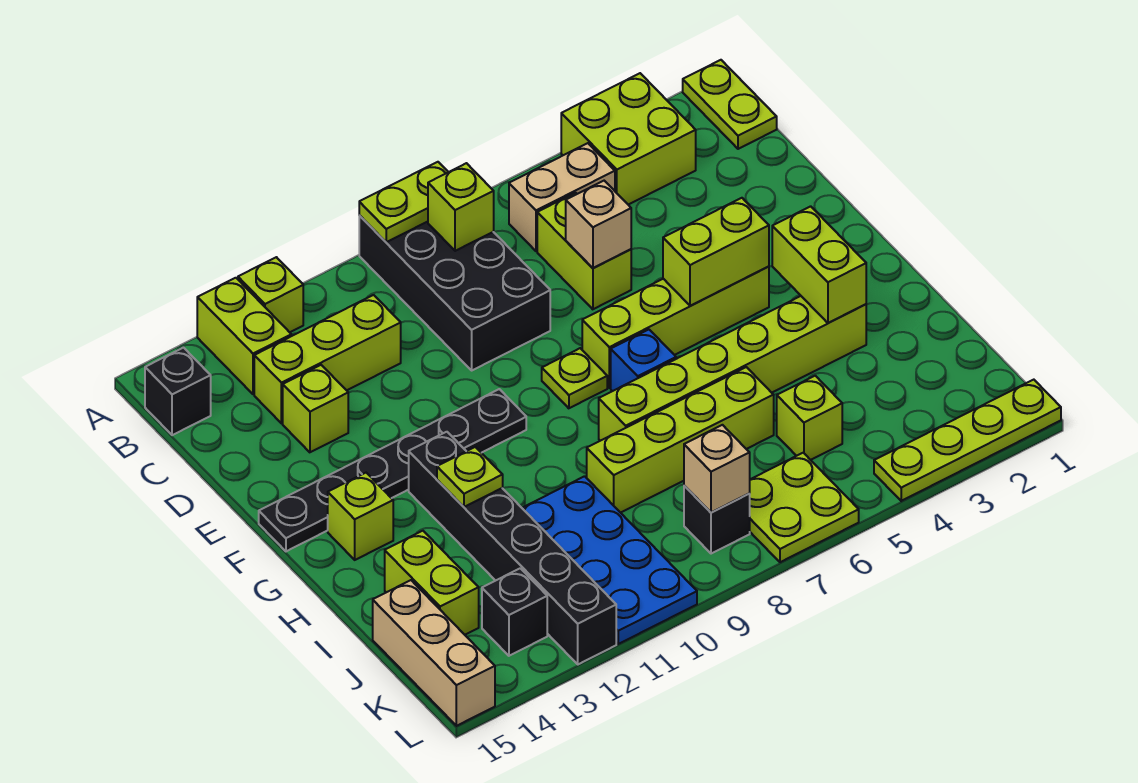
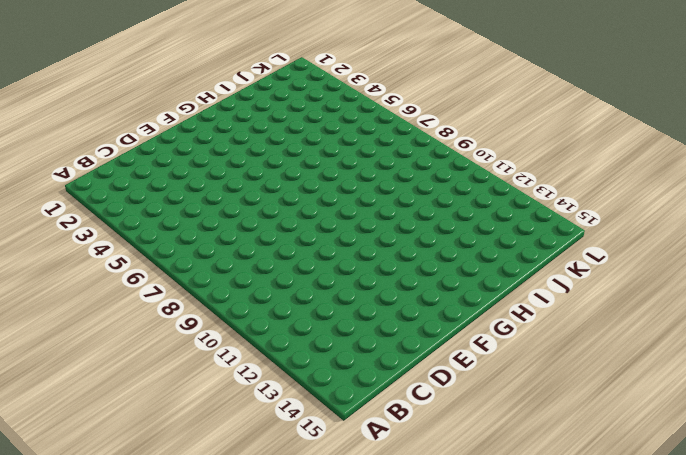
none -> lime plate A1:B1 level 1
none -> lime brick A3:B4 level 1
none -> black brick A8:D9 level 1
none -> lime brick A12 level 1

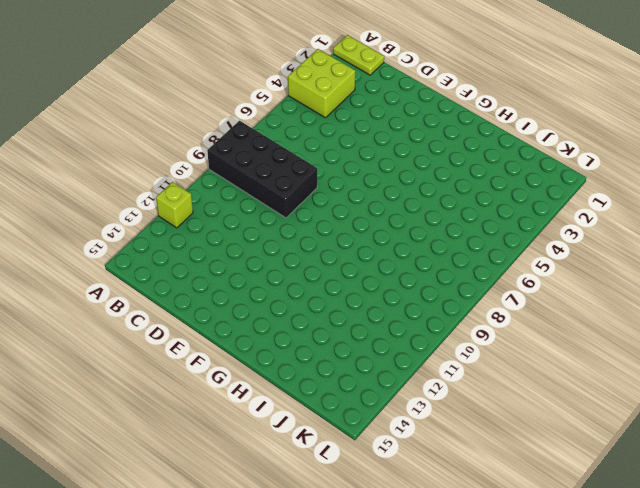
none -> lime brick A13:B13 level 1
none -> tan brick B5:B6 level 1
none -> black brick B15 level 1
none -> lime brick C6:D6 level 1

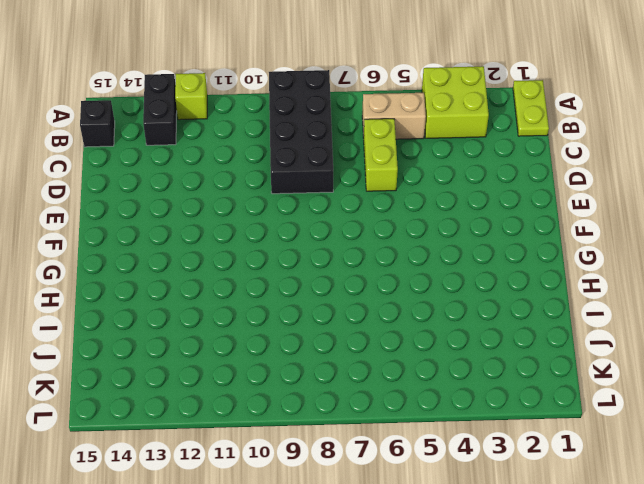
black brick A13:B13 level 1 -> lime brick A13:B13 level 1
none -> lime brick C11:C13 level 1
none -> lime brick D13 level 1
none -> lime brick F4:F7 level 1
none -> lime plate F8 level 1

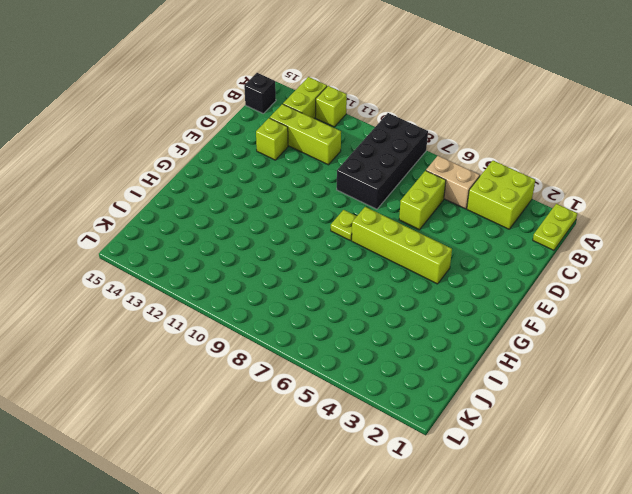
none -> black plate F10:F15 level 1
none -> blue brick G7 level 1
none -> black brick G12:L12 level 1
none -> lime brick G14 level 1

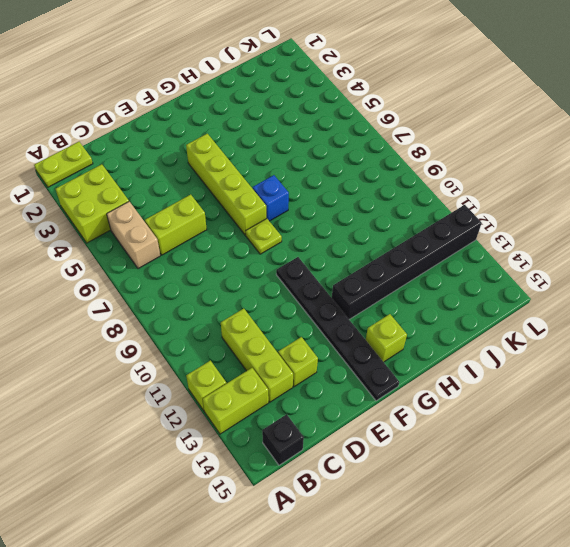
none -> black brick A8:D9 level 1
none -> lime brick H3:H8 level 1
none -> lime brick I6:I9 level 1
none -> blue plate I10:L11 level 1

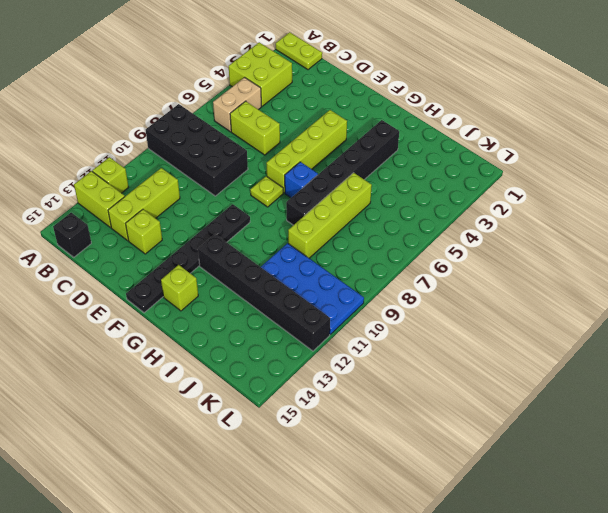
black brick H3:H8 level 1 -> lime brick H3:H8 level 1
none -> lime brick I14:J14 level 1
none -> lime brick J5 level 1
none -> tan brick J15:L15 level 1
none -> lime plate K6:L7 level 1

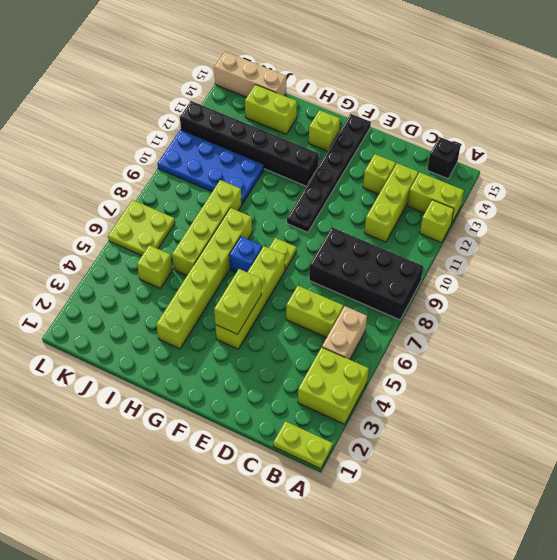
none -> black brick K8 level 1
none -> black brick K13 level 1
none -> lime plate L1:L4 level 1
none -> lime plate A8:A9 level 2

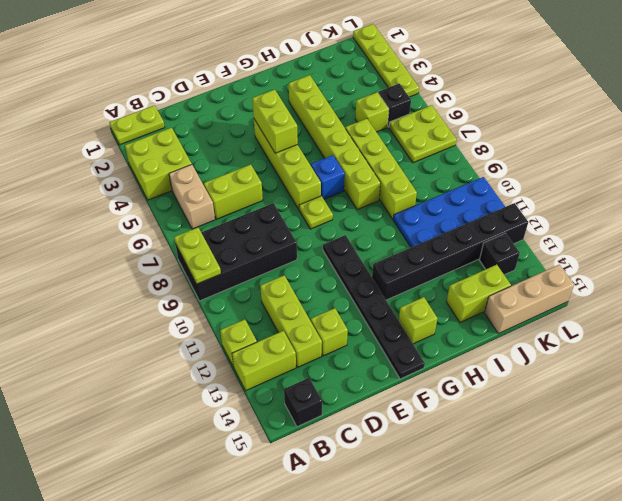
black brick K5 level 1 -> black brick K8 level 1
none -> lime brick B8 level 2
none -> tan brick D6 level 2
none -> lime brick G3:H3 level 2
none -> lime plate H12 level 2

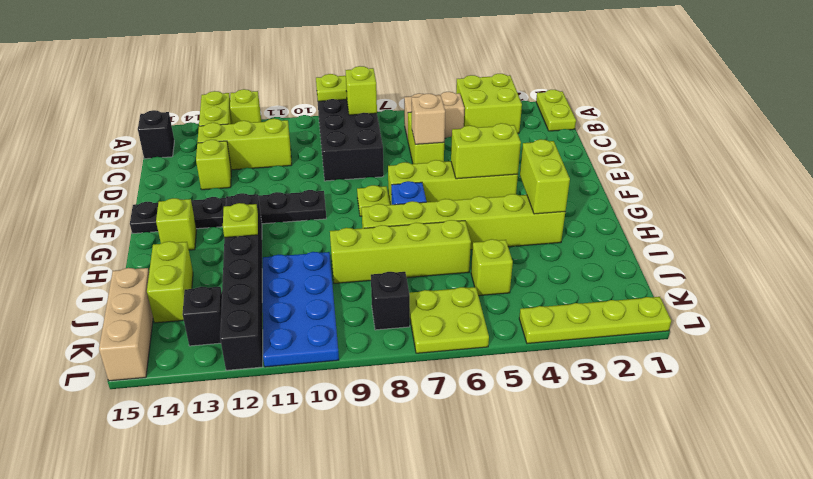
none -> tan brick K8 level 2

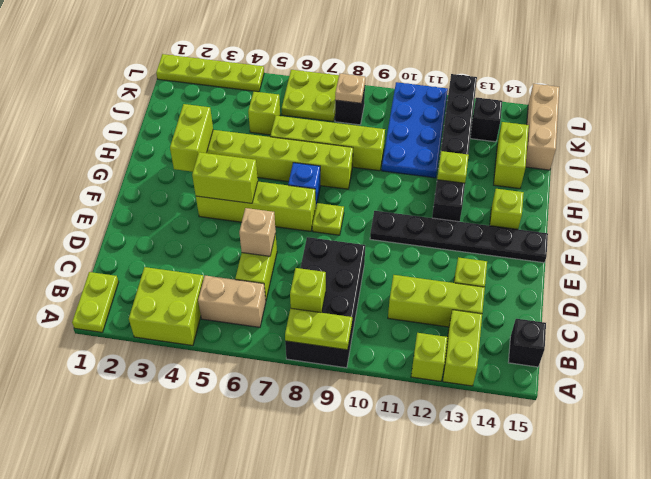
tan plate K8 level 2 -> tan brick K8 level 2

